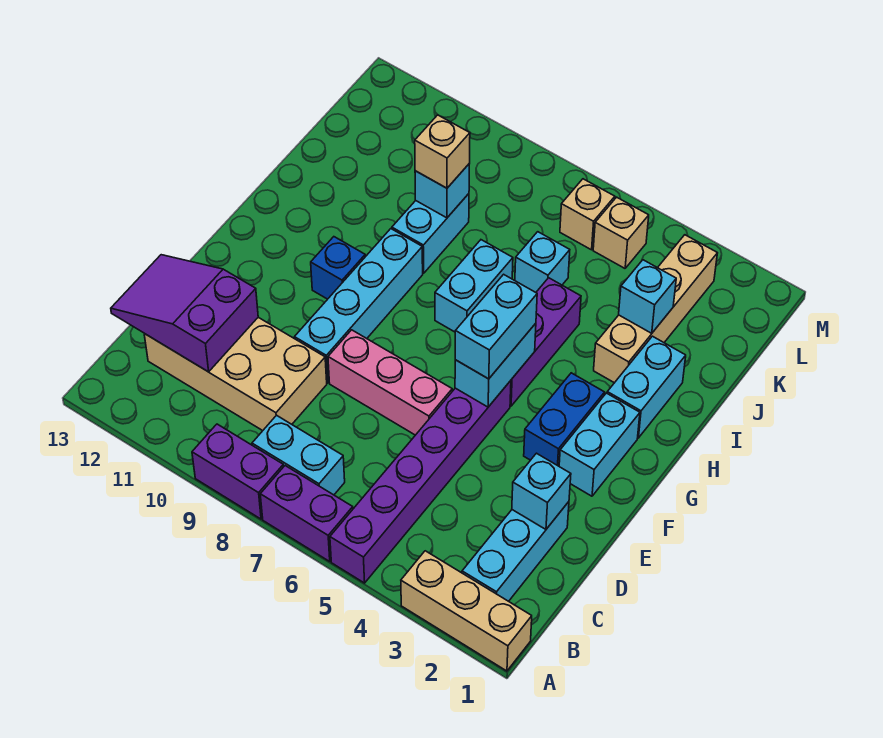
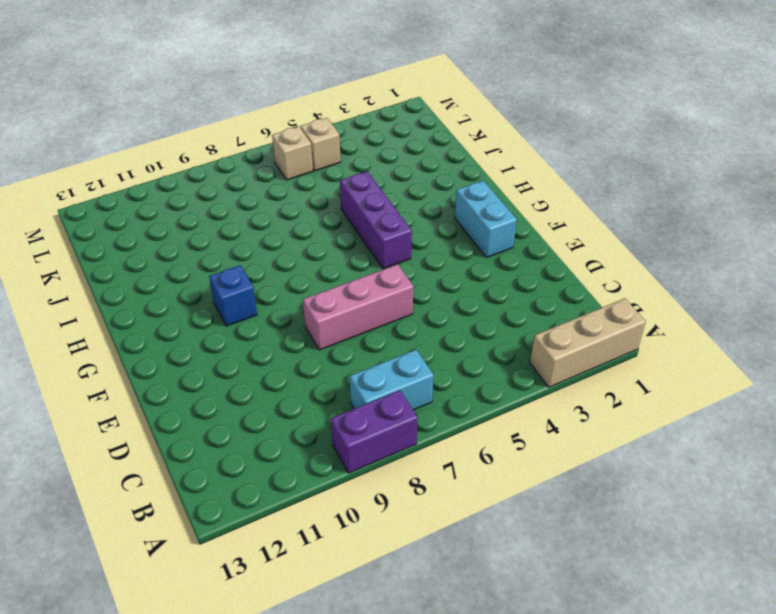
none -> purple brick A5:F5 level 1
none -> purple brick A6:A7 level 1
none -> cyan brick B2:D2 level 1

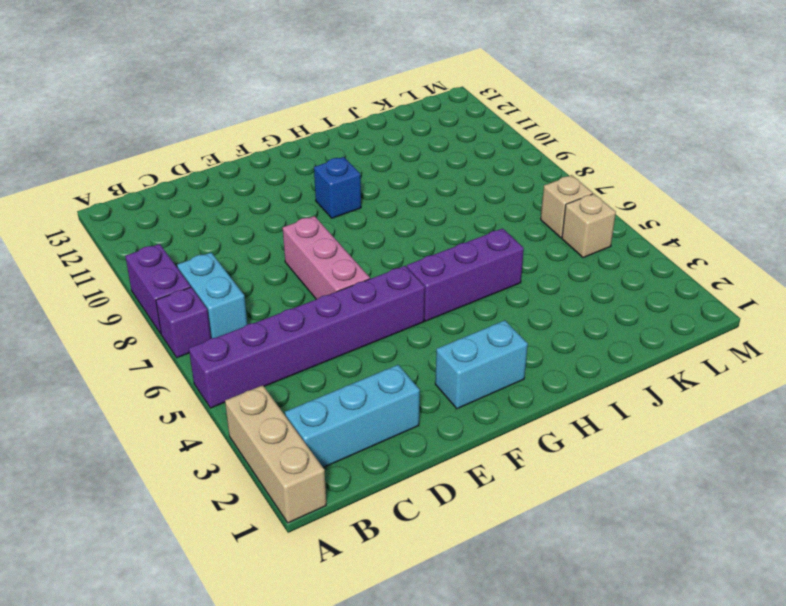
purple brick A7 level 1 -> purple brick A6:A7 level 1
none -> tan brick C9:D12 level 1
none -> cyan brick E9:H9 level 1
none -> blue brick F3:G3 level 1

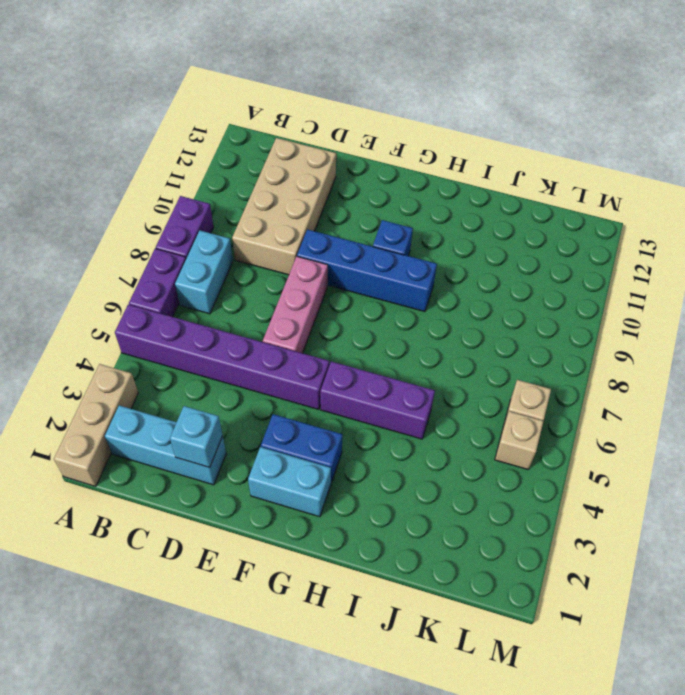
blue brick E9:H9 level 1 -> cyan brick E9:H9 level 1
none -> cyan brick H2:I2 level 1
none -> cyan brick H7:I7 level 1
none -> tan brick I3:L3 level 1

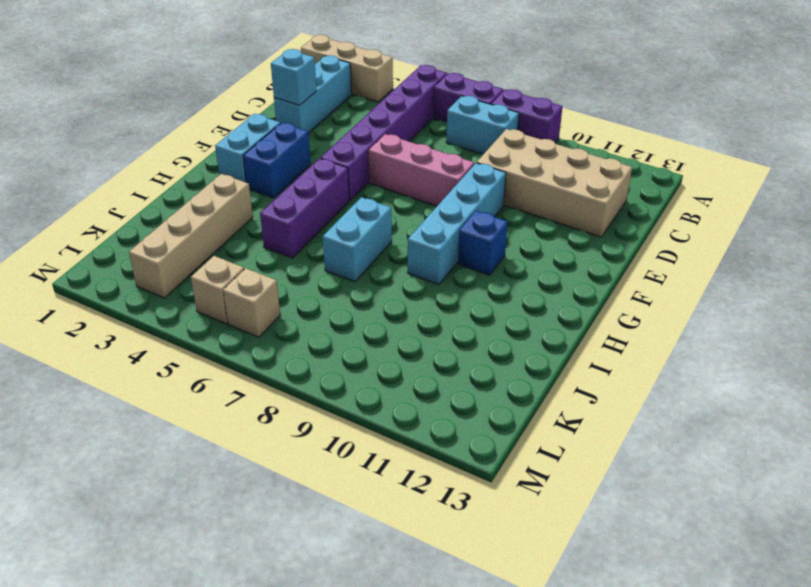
none -> cyan brick H2:I2 level 1
none -> cyan brick I9:J9 level 1
none -> cyan brick J6 level 1

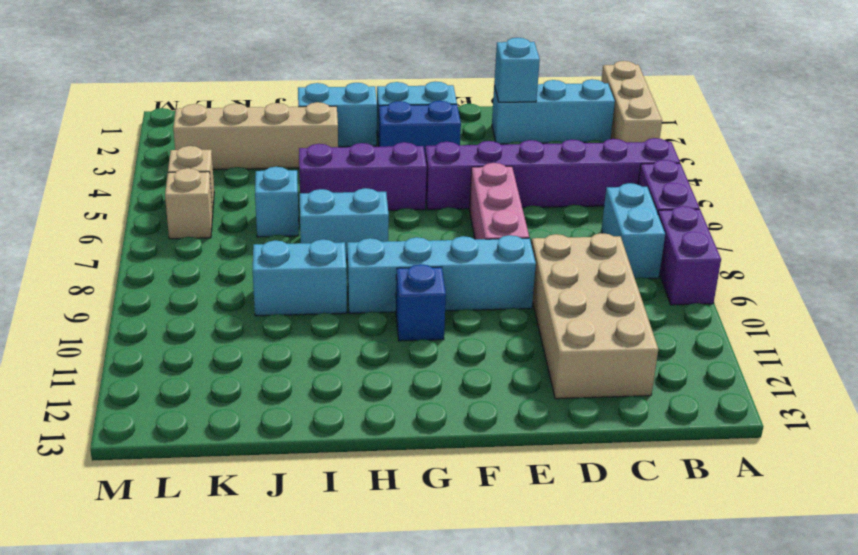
none -> purple slope C11:D13 level 2 top 11
none -> cyan brick F5:G5 level 2
none -> cyan brick J3 level 2

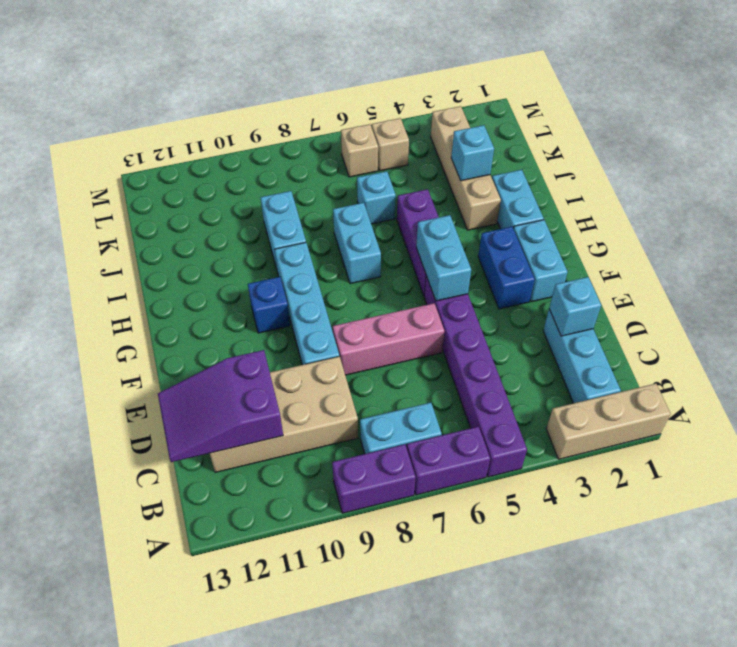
none -> cyan brick J9 level 2
none -> cyan brick F5:G5 level 3
none -> tan brick J9 level 3

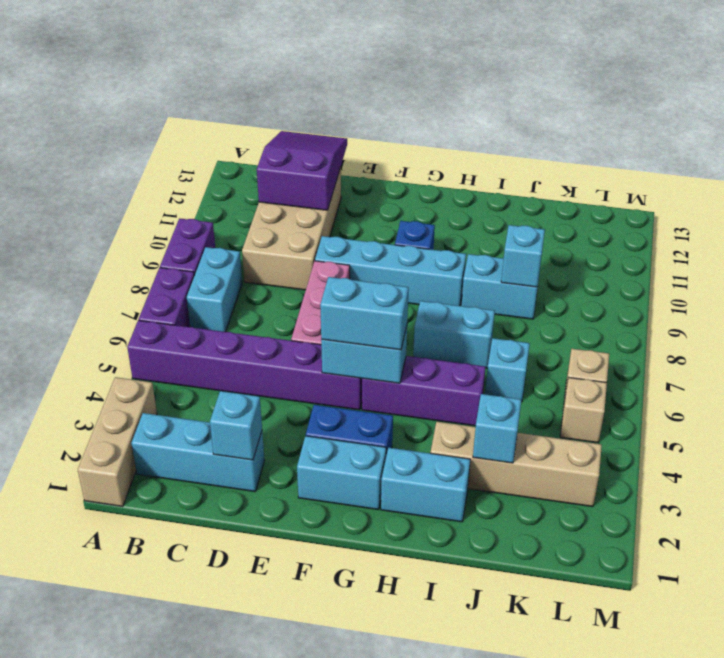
none -> tan brick J9 level 3

